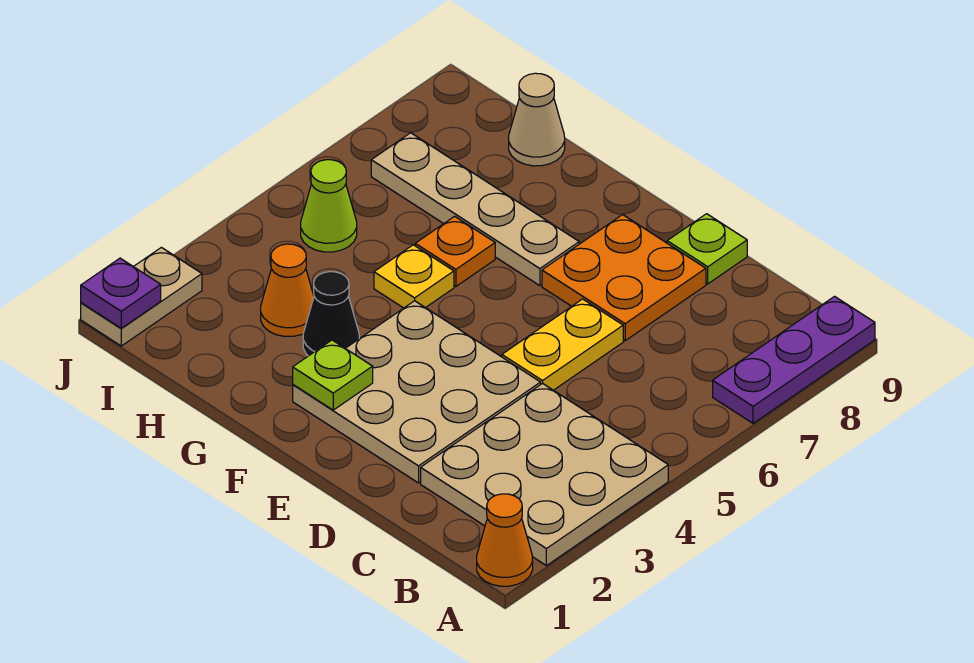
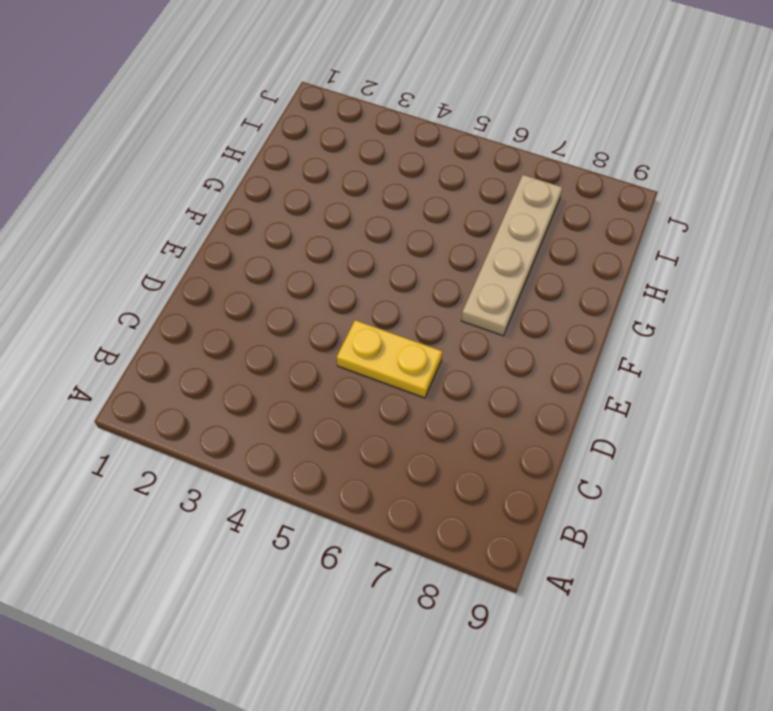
none -> orange cone A1 level 1
none -> tan plate A2:C4 level 1
none -> purple plate A7:A9 level 1

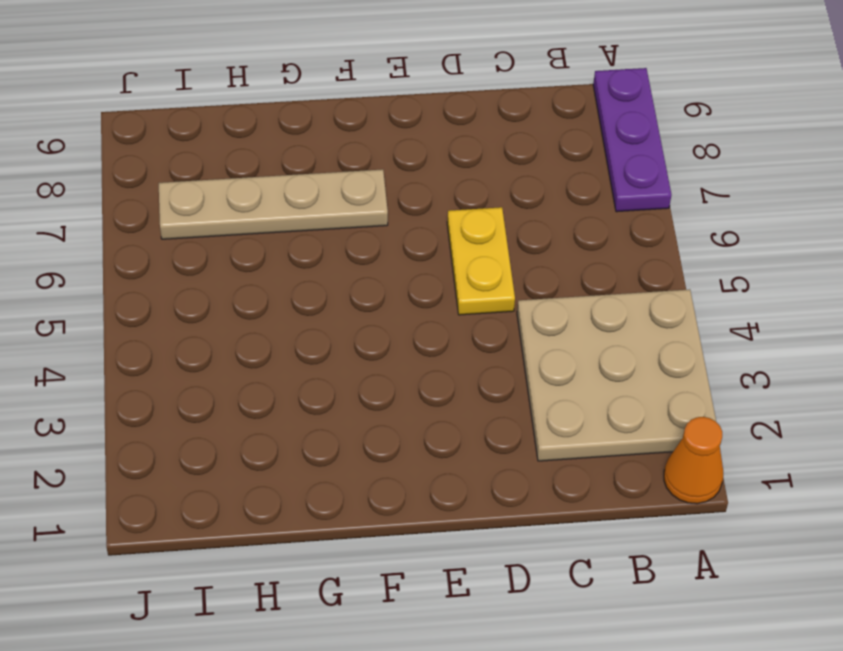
none -> tan plate D2:F4 level 1
none -> orange plate D7:E8 level 1
none -> lime plate D9 level 1

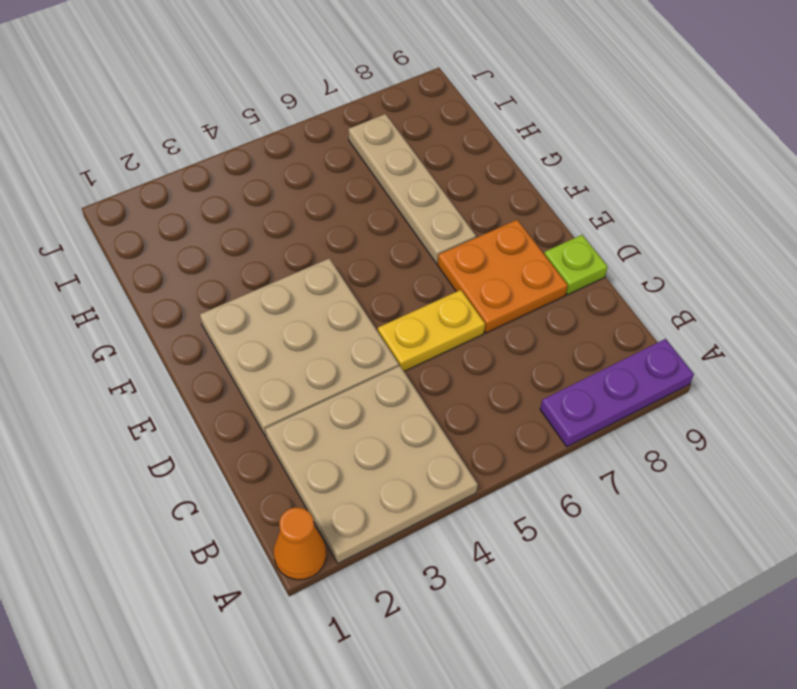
none -> black cone G3 level 1
none -> yellow plate G5 level 1
none -> orange plate G6 level 1

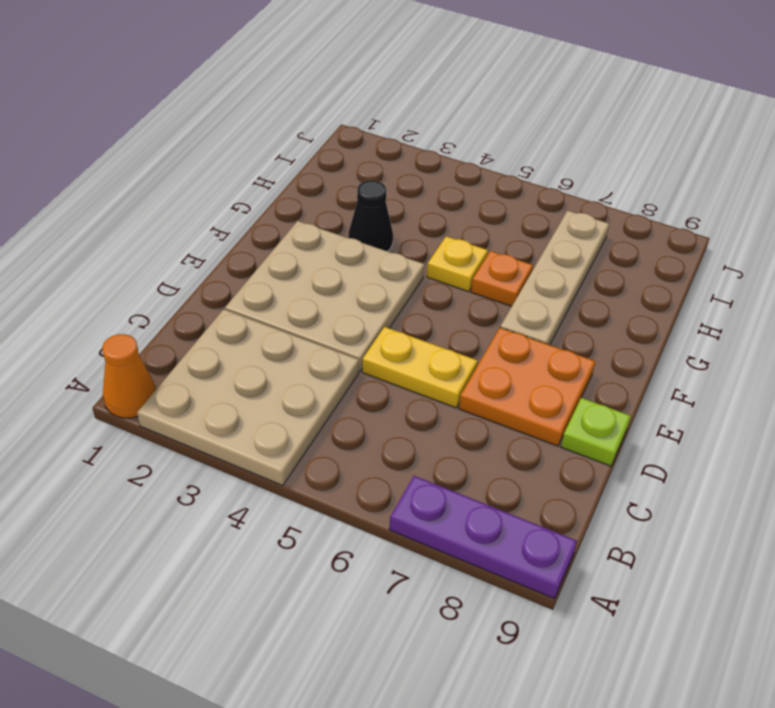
none -> orange cone H3 level 1
none -> tan cone H9 level 1
none -> lime cone I5 level 1

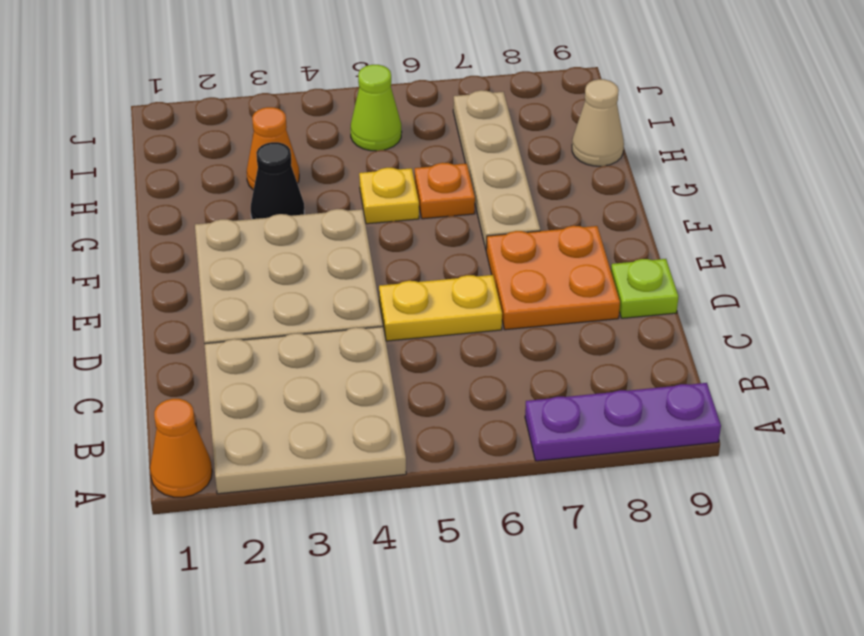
none -> tan plate J1:J2 level 1
none -> lime plate F2 level 2
none -> purple plate J1 level 2

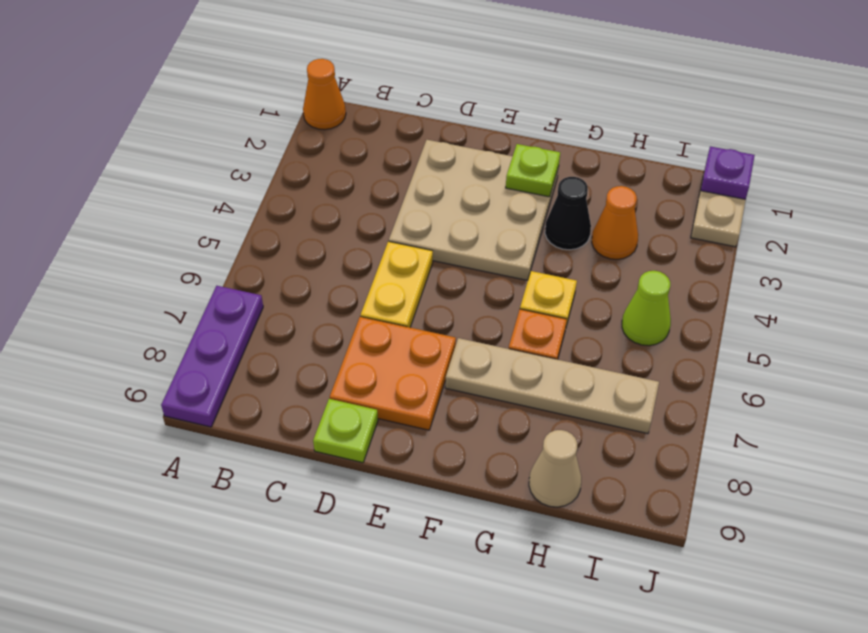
none -> tan plate A2:C4 level 1

